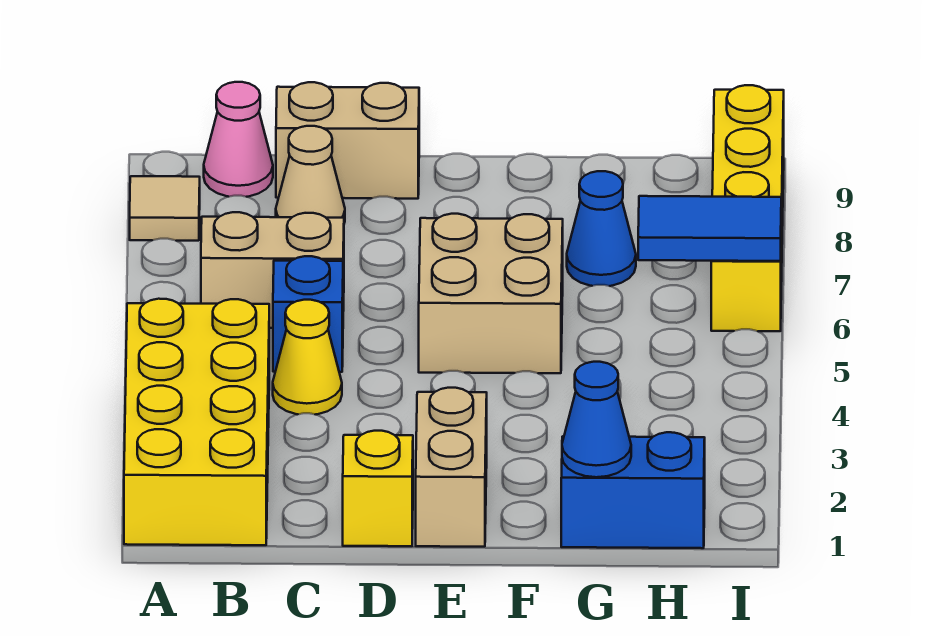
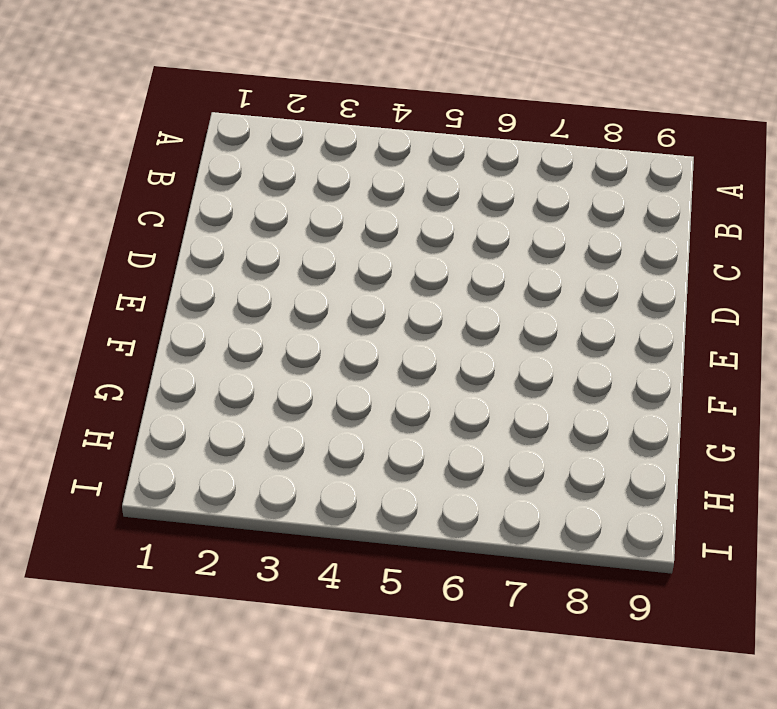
none -> yellow brick A1:B4 level 1
none -> tan tile A8 level 1
none -> tan brick B6:C6 level 1

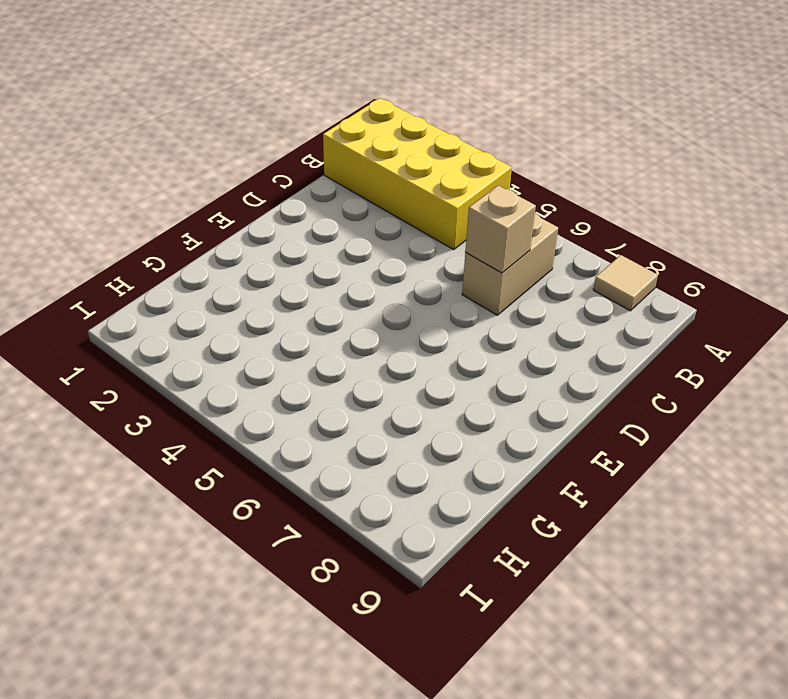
tan brick C6 level 2 -> none
none -> pink cone B9 level 1
none -> yellow cone C4 level 1
none -> blue brick C5 level 1

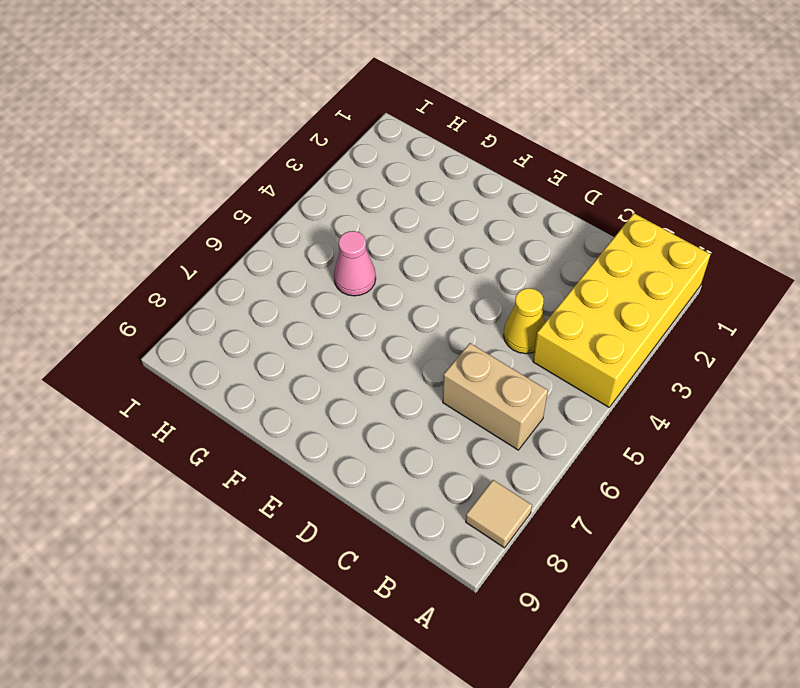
pink cone G5 level 1 -> pink cone B9 level 1
none -> blue brick C5 level 1
none -> tan cone C8 level 1
none -> tan brick C9:D9 level 1

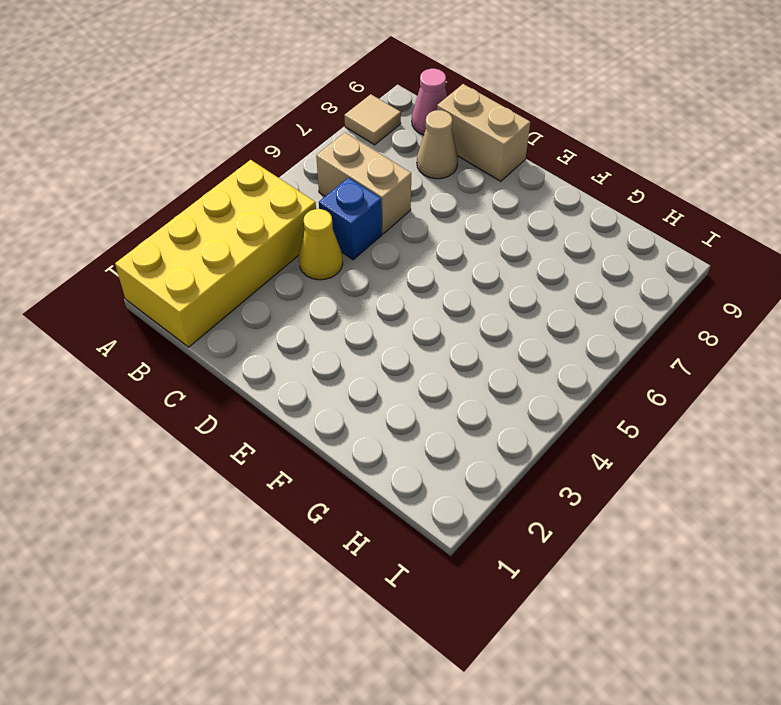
none -> yellow brick D1 level 1
none -> tan brick E1:E2 level 1
none -> tan brick E5:F6 level 1

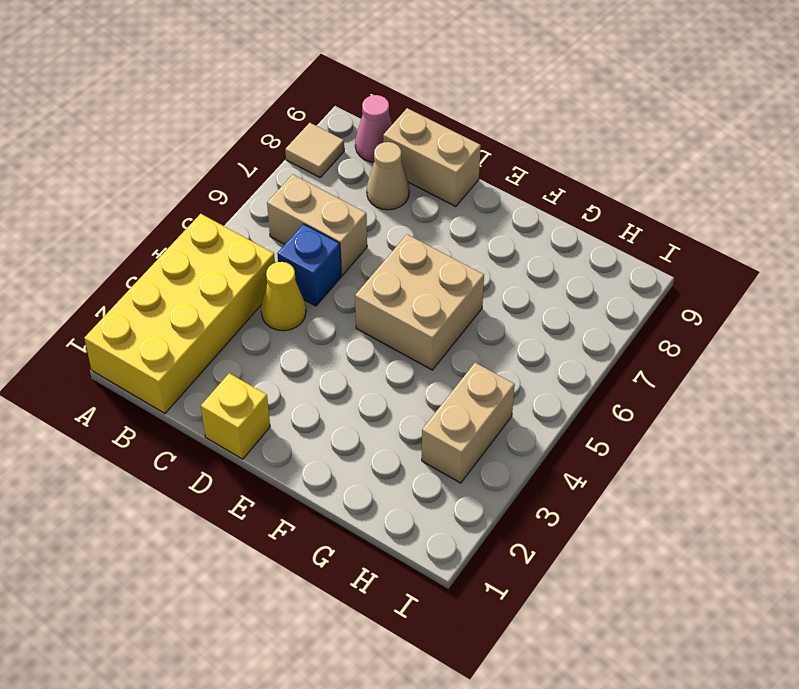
tan brick H3:H4 level 1 -> tan brick E1:E2 level 1
none -> blue brick G1:H1 level 1
none -> blue cone G7 level 1
none -> yellow brick I6:I9 level 1

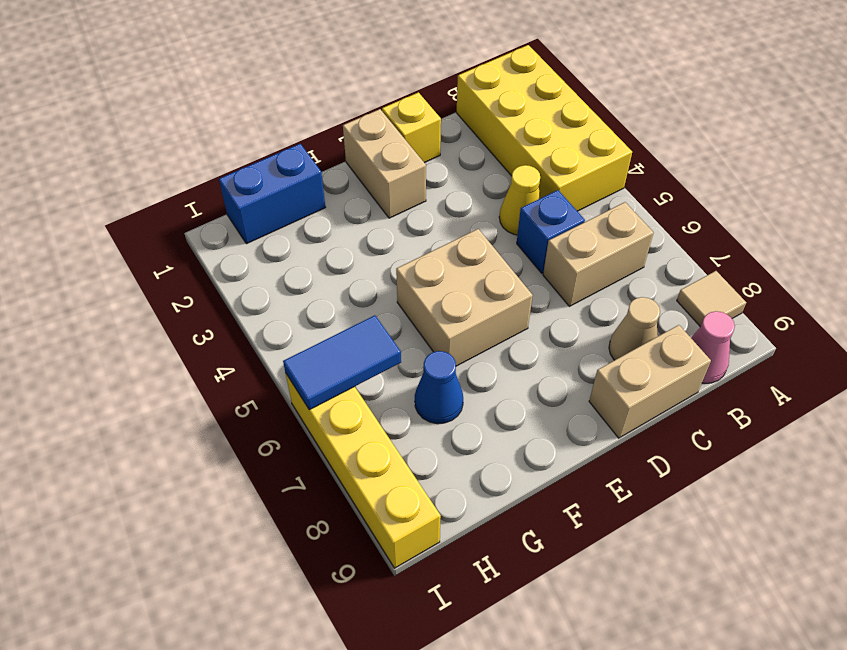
none -> blue cone G1 level 2

